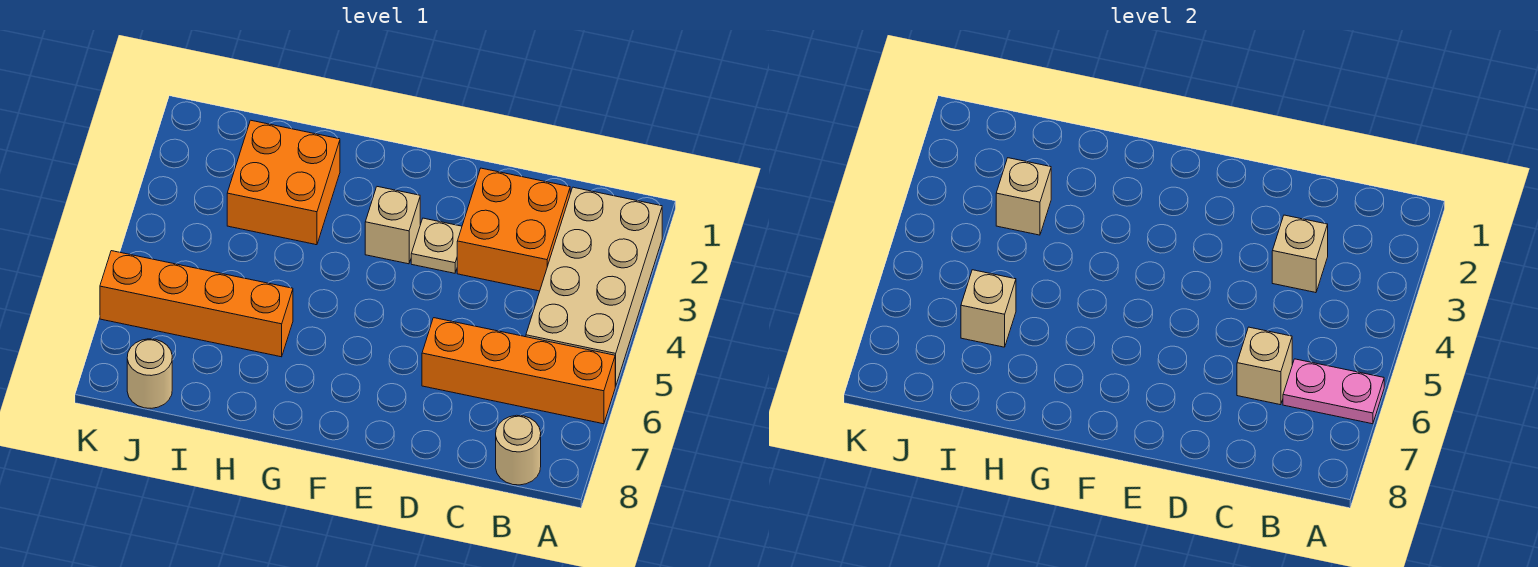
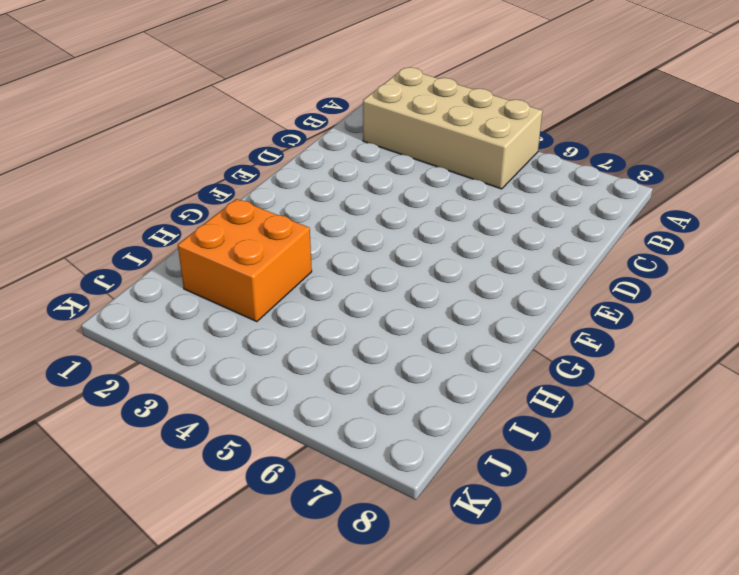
none -> orange brick A6:D6 level 1
none -> tan round brick B8 level 1
none -> orange brick C2:D3 level 1

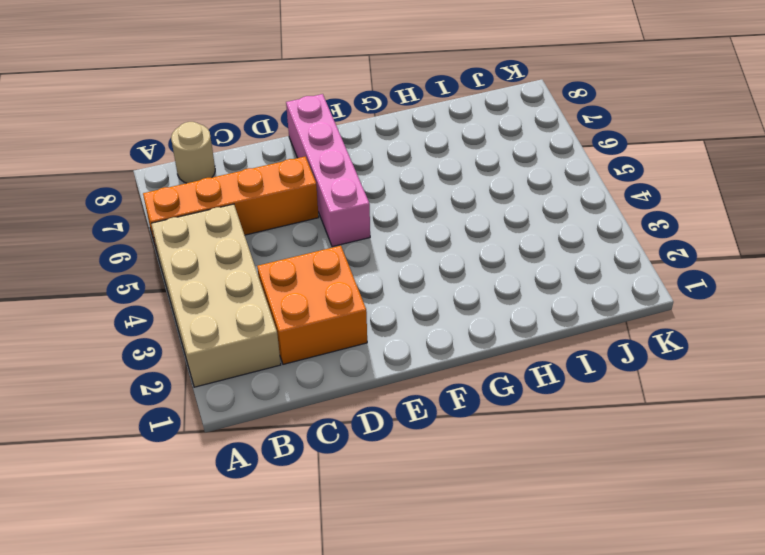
pink brick E5:E8 level 1 -> none
none -> tan plate E3 level 1
none -> tan brick F3 level 1
none -> orange brick H2:I3 level 1

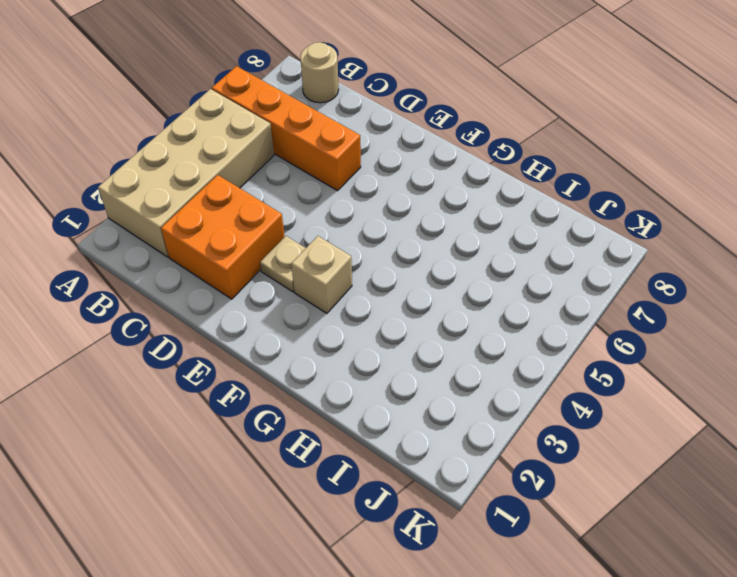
none -> orange brick H2:I3 level 1
none -> orange brick H6:K6 level 1
none -> tan round brick J8 level 1

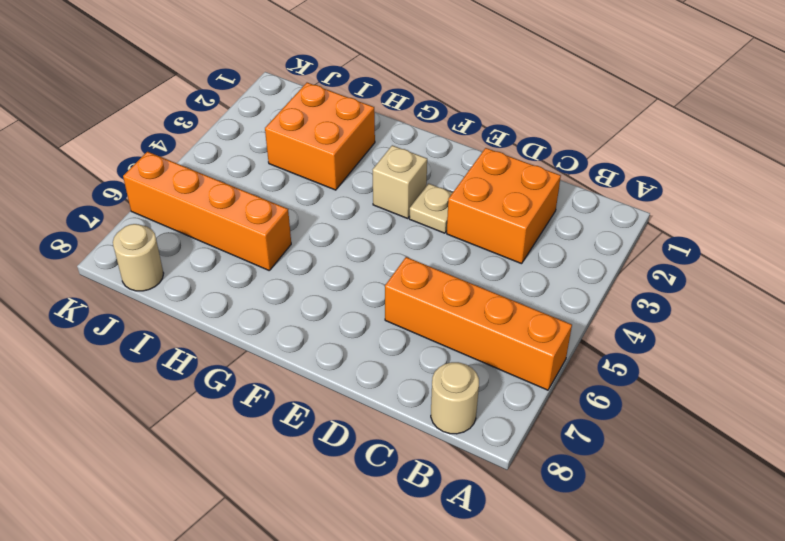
none -> tan brick A2:B5 level 1
none -> pink plate A6:B6 level 2
none -> tan brick C3 level 2

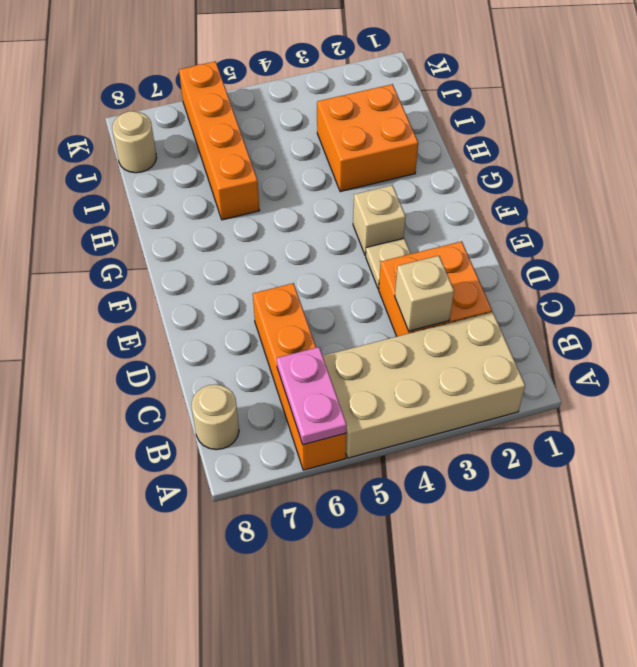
none -> tan brick C6 level 2
none -> tan brick I3 level 2
none -> tan brick I6 level 2

